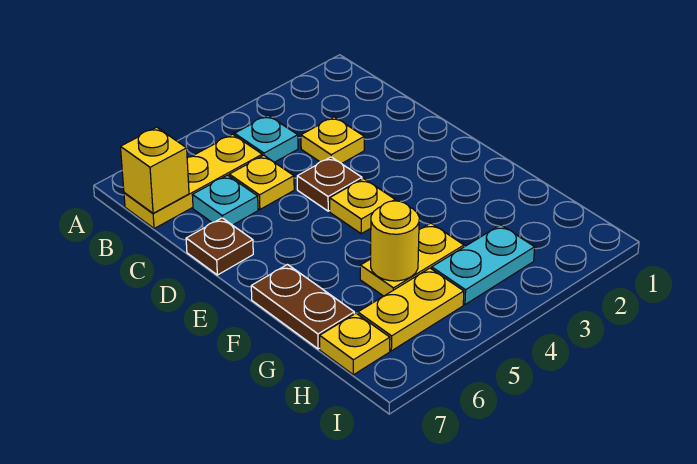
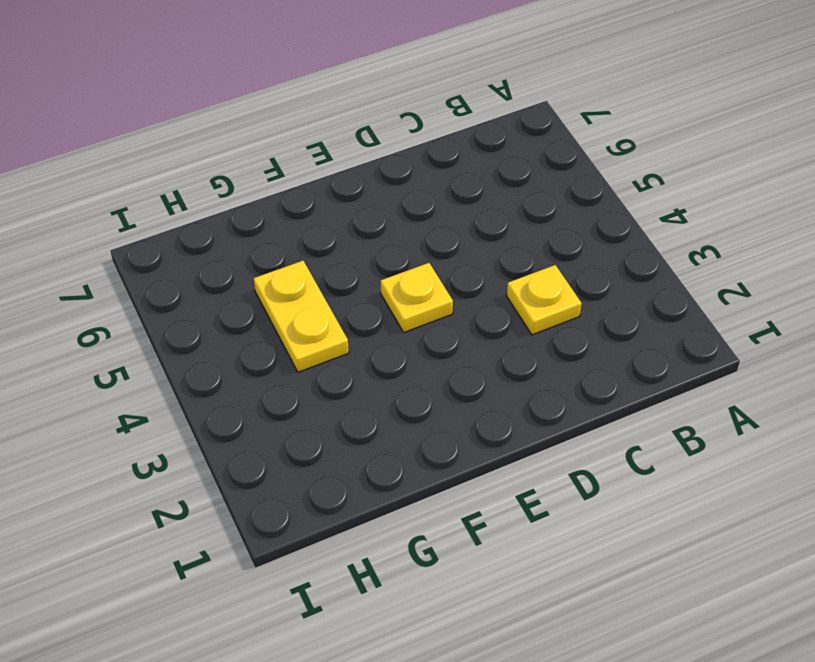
none -> cyan plate B4 level 1
none -> yellow plate B5:B7 level 1
none -> yellow plate C5 level 1

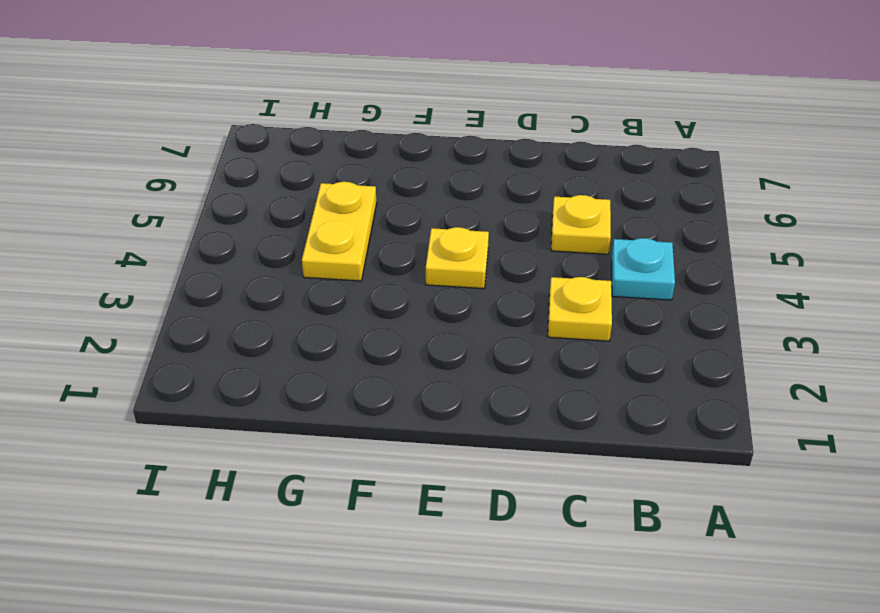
none -> yellow plate B5:B7 level 1
none -> cyan plate C6 level 1
none -> brown plate D4 level 1

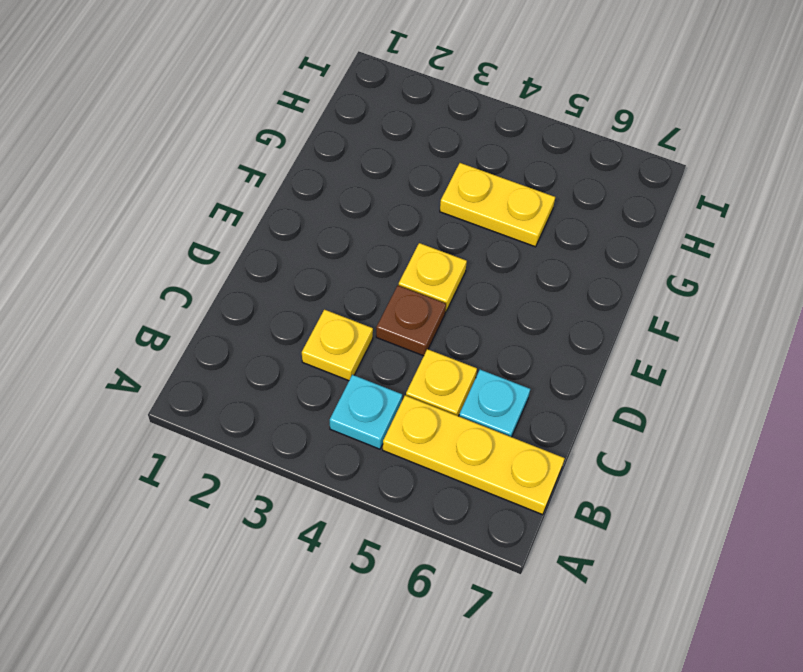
none -> brown plate D7 level 1
none -> brown plate F7:G7 level 1
none -> cyan plate H3:H4 level 1

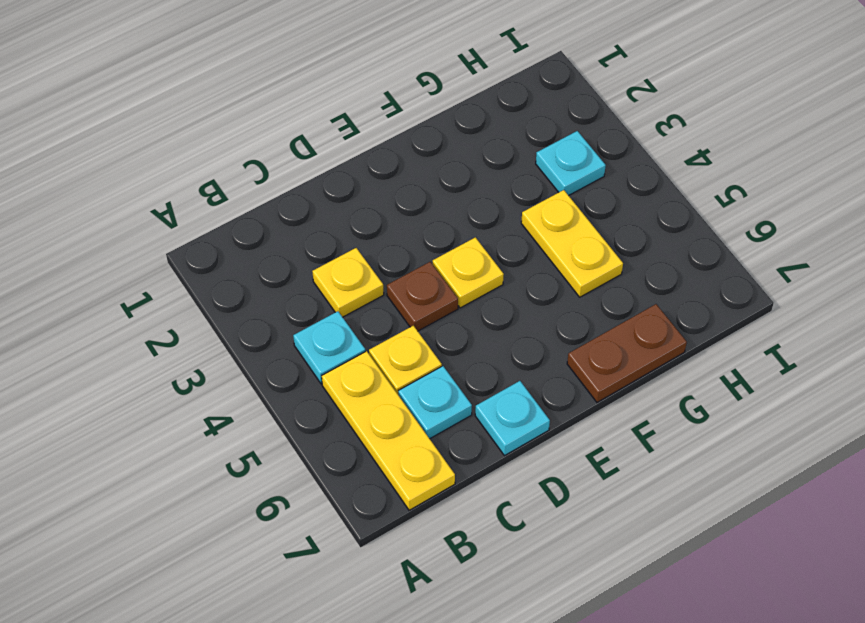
cyan plate D7 level 1 -> brown plate D7 level 1
cyan plate H3 level 1 -> cyan plate H3:H4 level 1
none -> yellow plate H5:H6 level 1
none -> yellow plate H7 level 1
none -> yellow brick B7 level 2

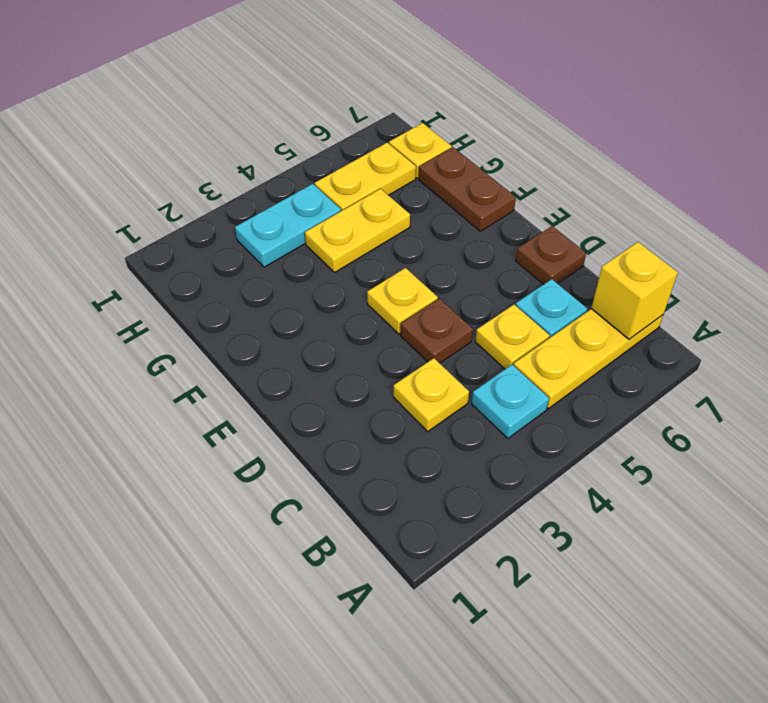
none -> yellow round brick G5 level 2

